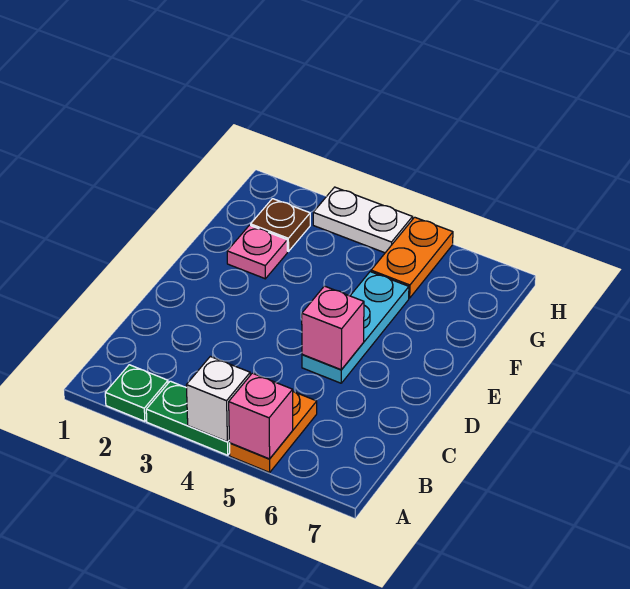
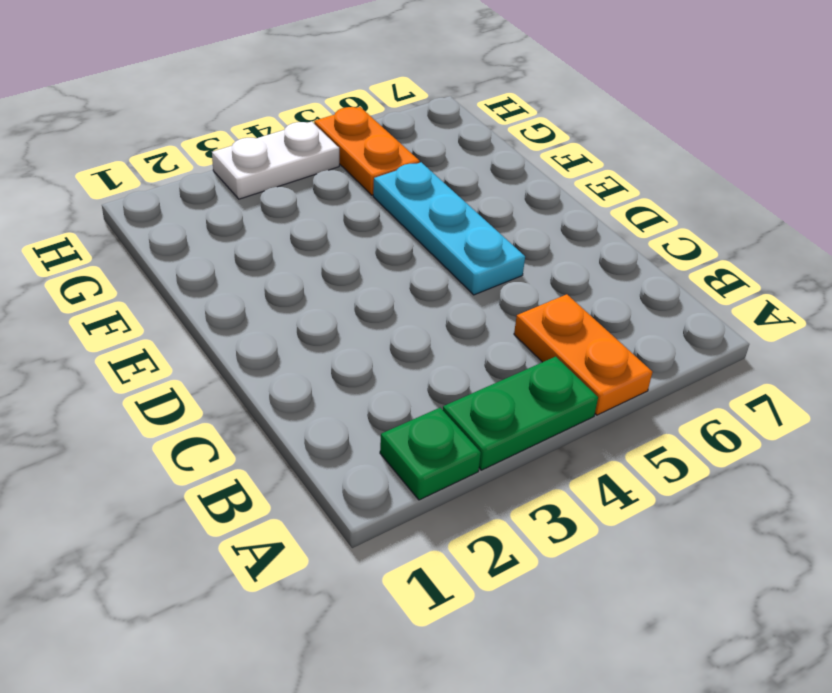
none -> pink plate F2 level 1
none -> brown plate G2 level 1

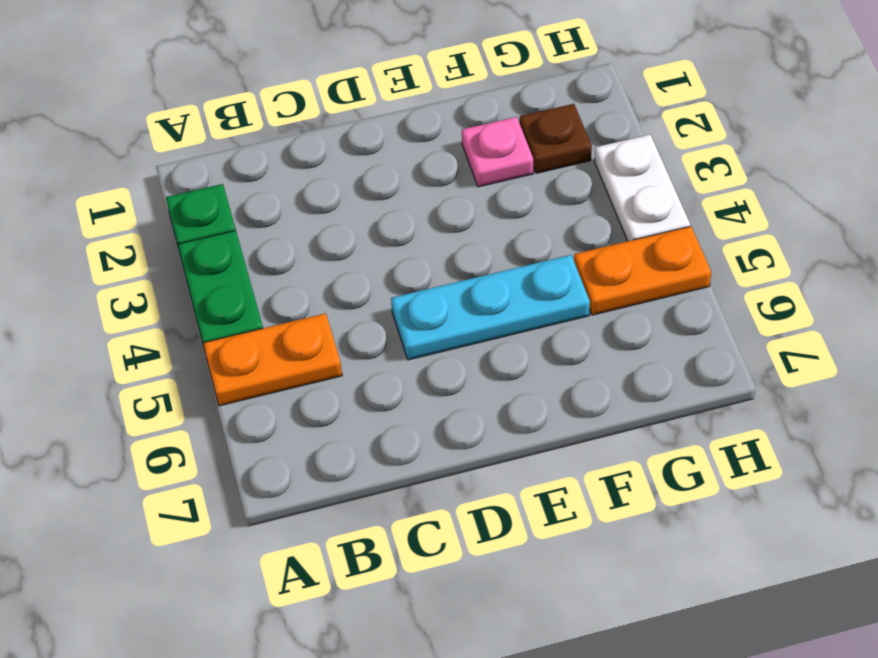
none -> white brick A4 level 2
none -> pink brick A5 level 2

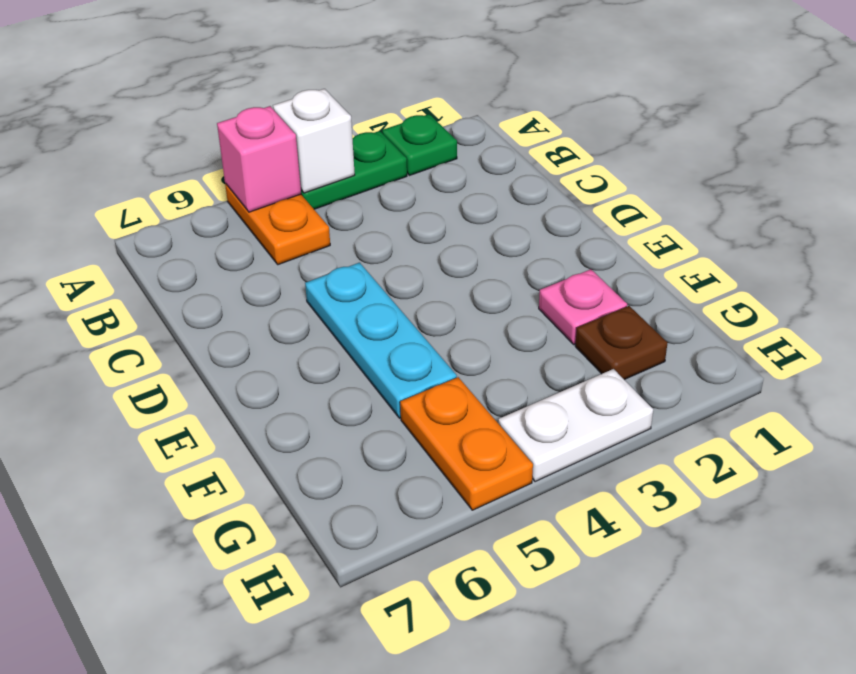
none -> pink brick D5 level 2

